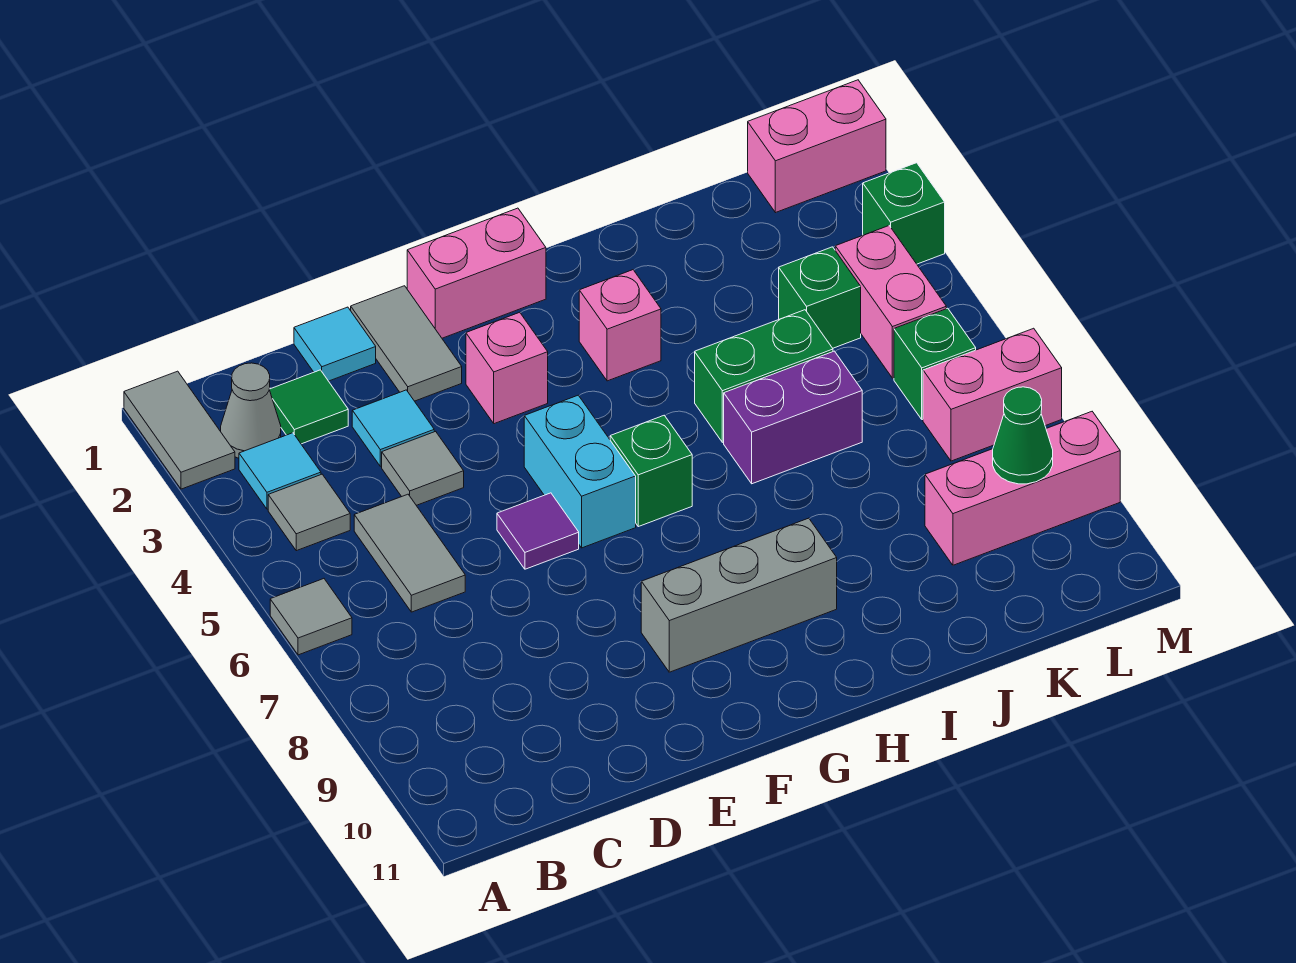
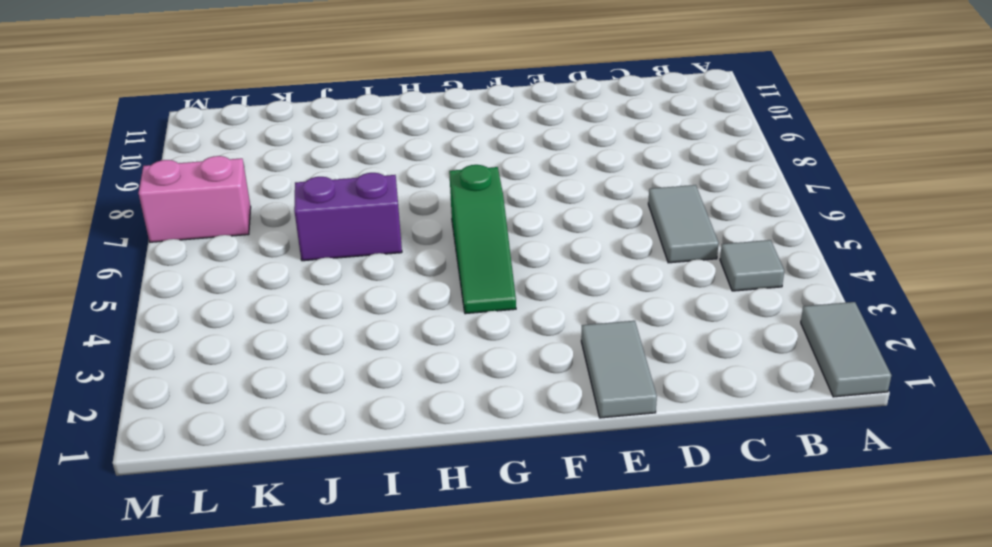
green slope G4:G6 level 1 top 6 -> green brick G6 level 1
none -> grey tile A6 level 1
none -> grey cone B2 level 1
none -> cyan tile B3 level 1

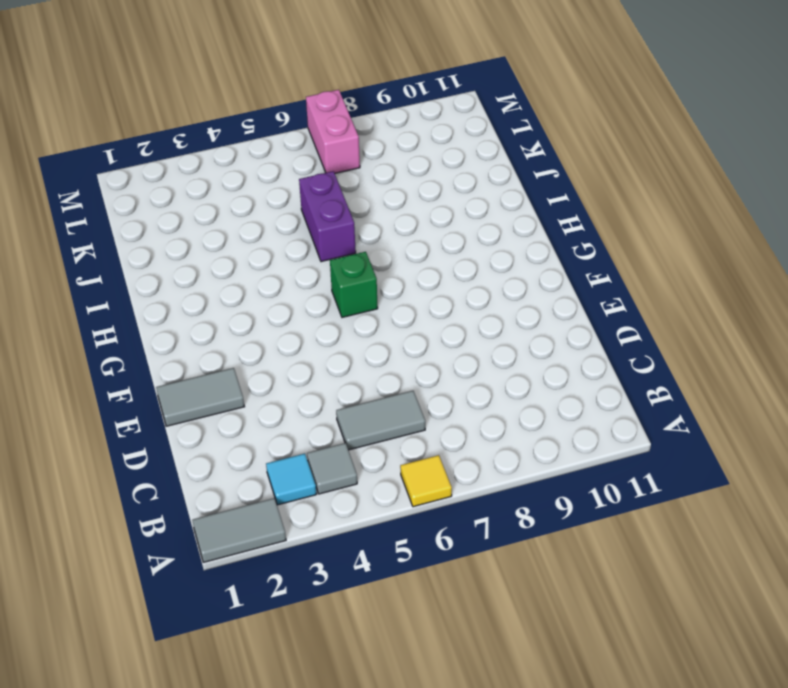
yellow tile A6 level 1 -> grey tile A6 level 1
none -> grey cone B2 level 1
none -> green tile C2 level 1
none -> cyan tile D1 level 1

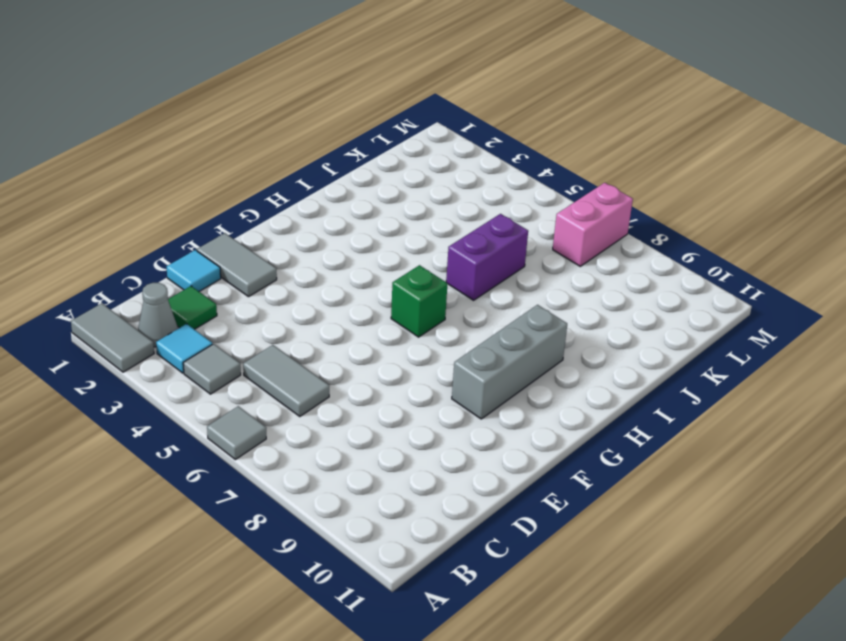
none -> cyan tile D3 level 1
none -> grey tile D4 level 1
none -> purple tile E6 level 1

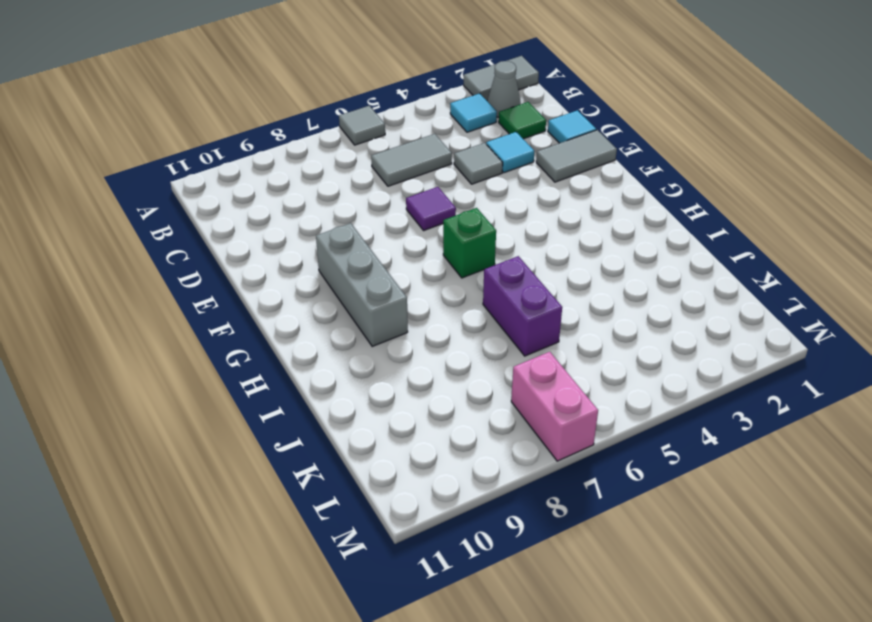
none -> grey tile B4 level 1
none -> pink brick F1:G1 level 1
none -> pink brick F3 level 1

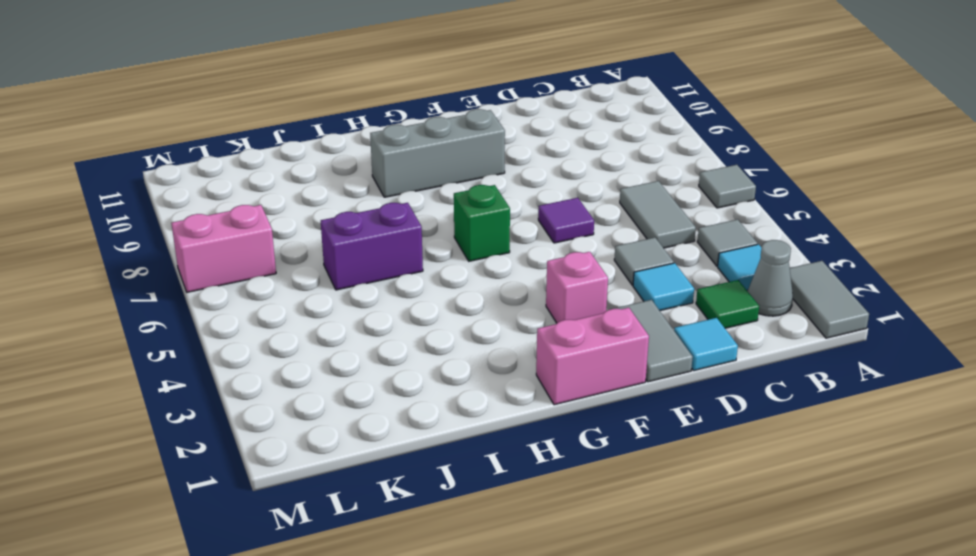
none -> cyan brick F5:F6 level 1
none -> pink brick H3 level 1
none -> green brick I5:J5 level 1

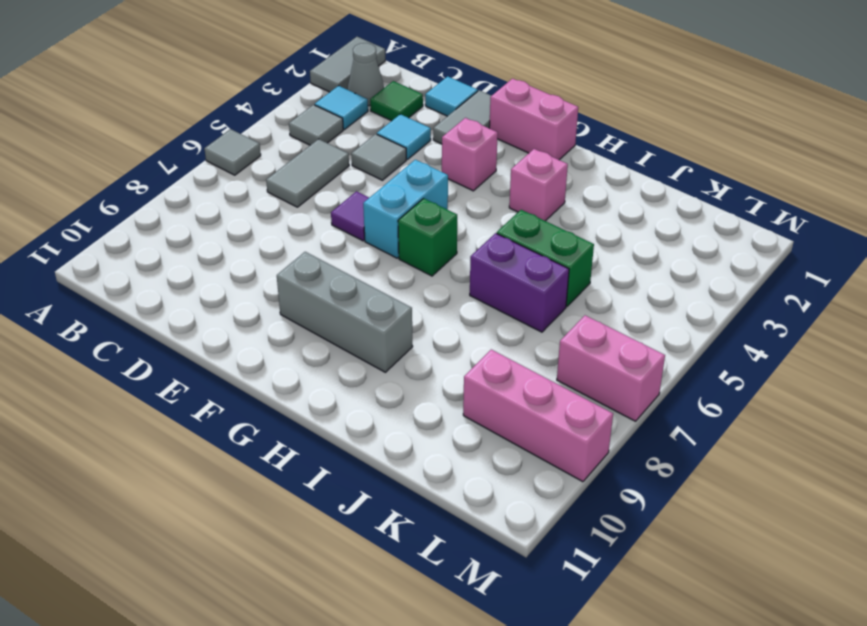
none -> green brick K4 level 1
none -> pink brick L1:M1 level 1
none -> pink brick L4:L5 level 1

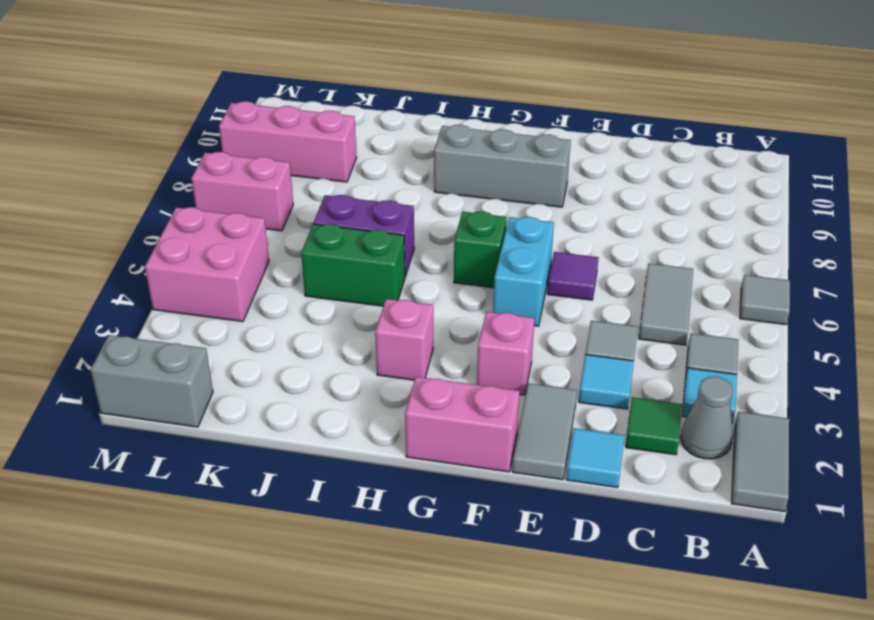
grey brick L1:M1 level 1 -> pink brick L1:M1 level 1
pink brick L4:M5 level 1 -> pink brick L4:L5 level 1
none -> green brick K4 level 1
none -> green brick L6 level 1
none -> green brick M3 level 1

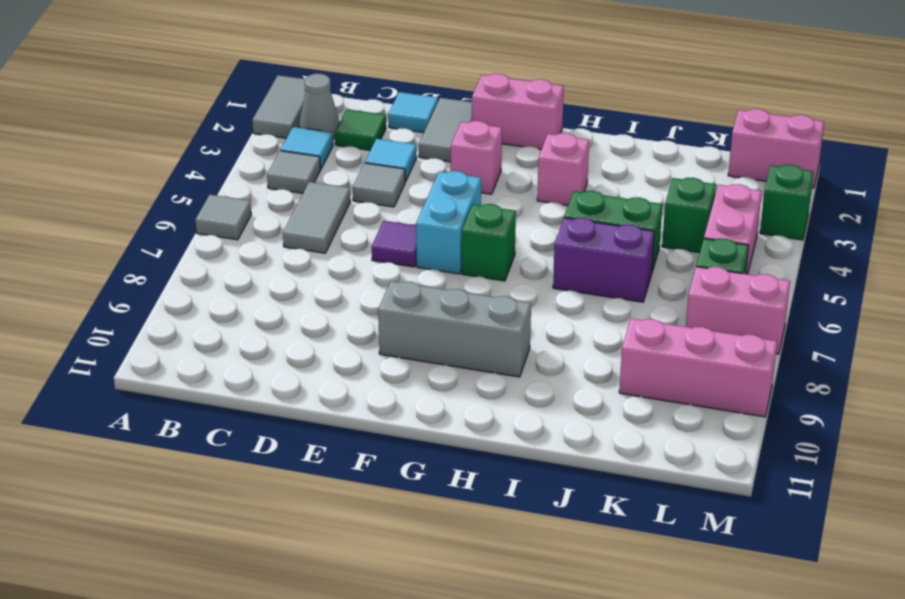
none -> green cone L9 level 2

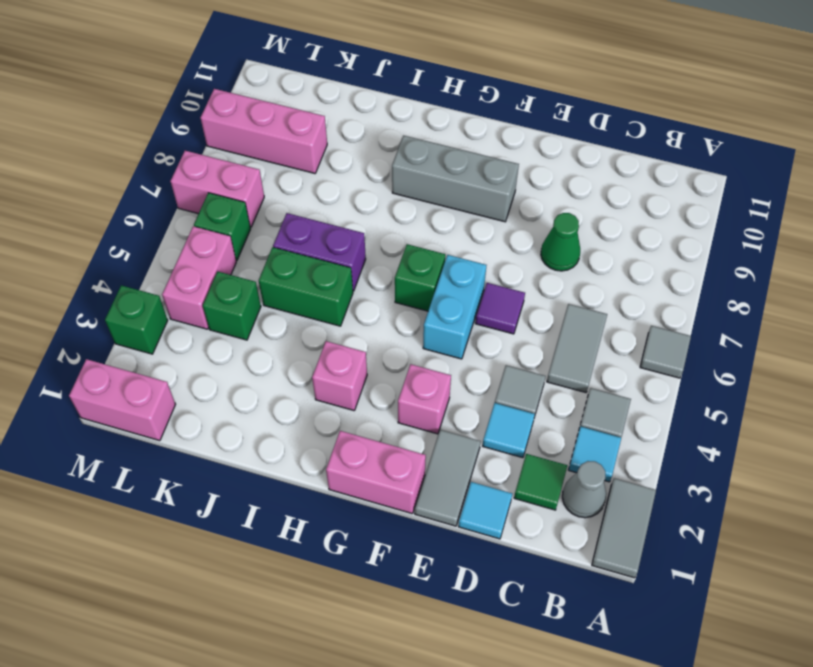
green cone D8 level 1 -> green cone L9 level 2

